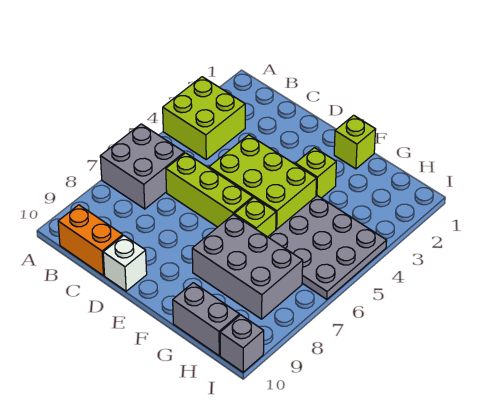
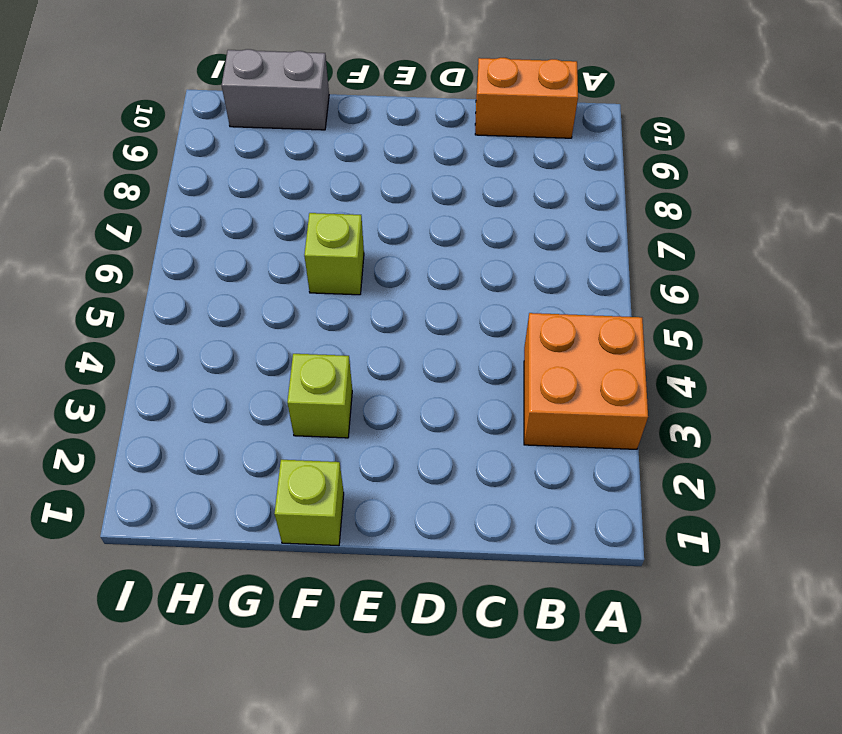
orange brick A3:B4 level 1 -> lime brick A3:B4 level 1
none -> grey brick A6:B7 level 1
none -> lime brick C6:E6 level 1
none -> lime brick D4:F5 level 1

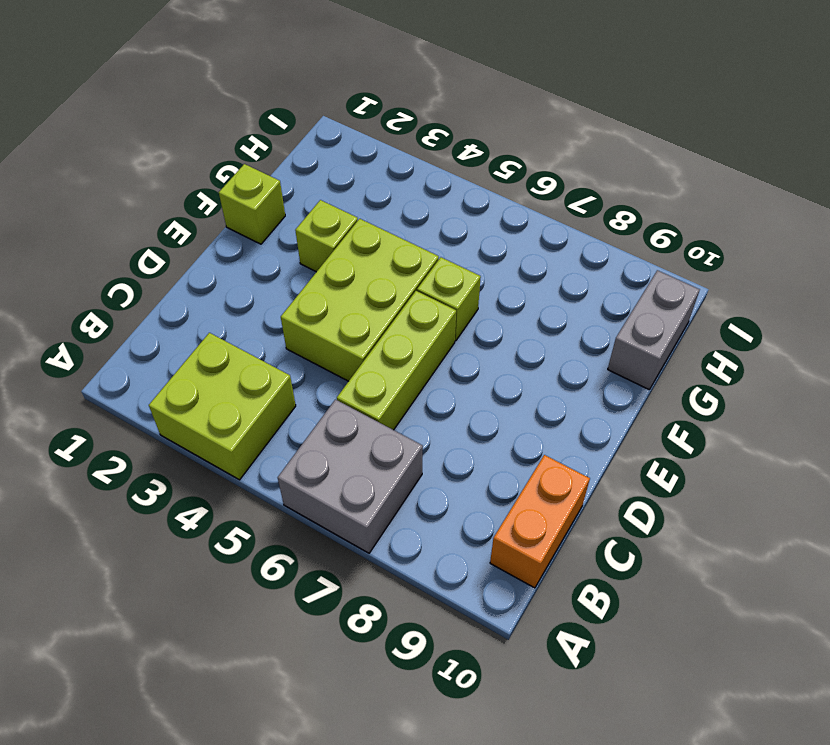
none -> white brick D10 level 1
none -> grey brick F7:H8 level 1
none -> grey plate G4:I6 level 1

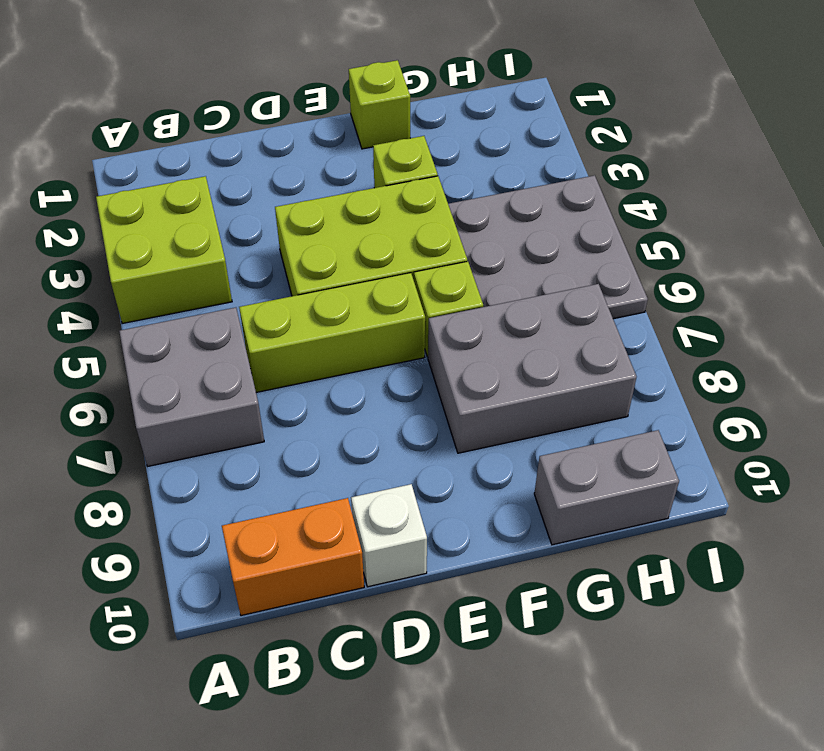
none -> grey brick I10 level 1

